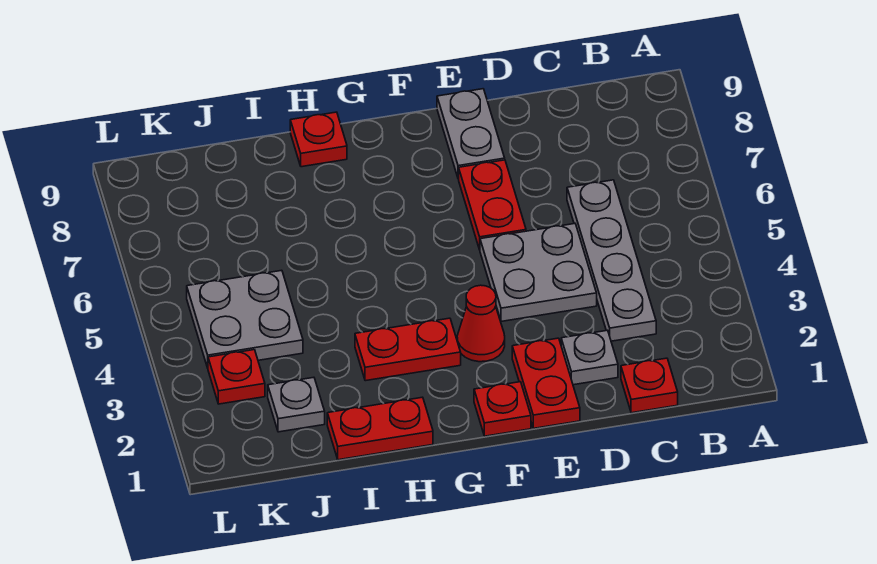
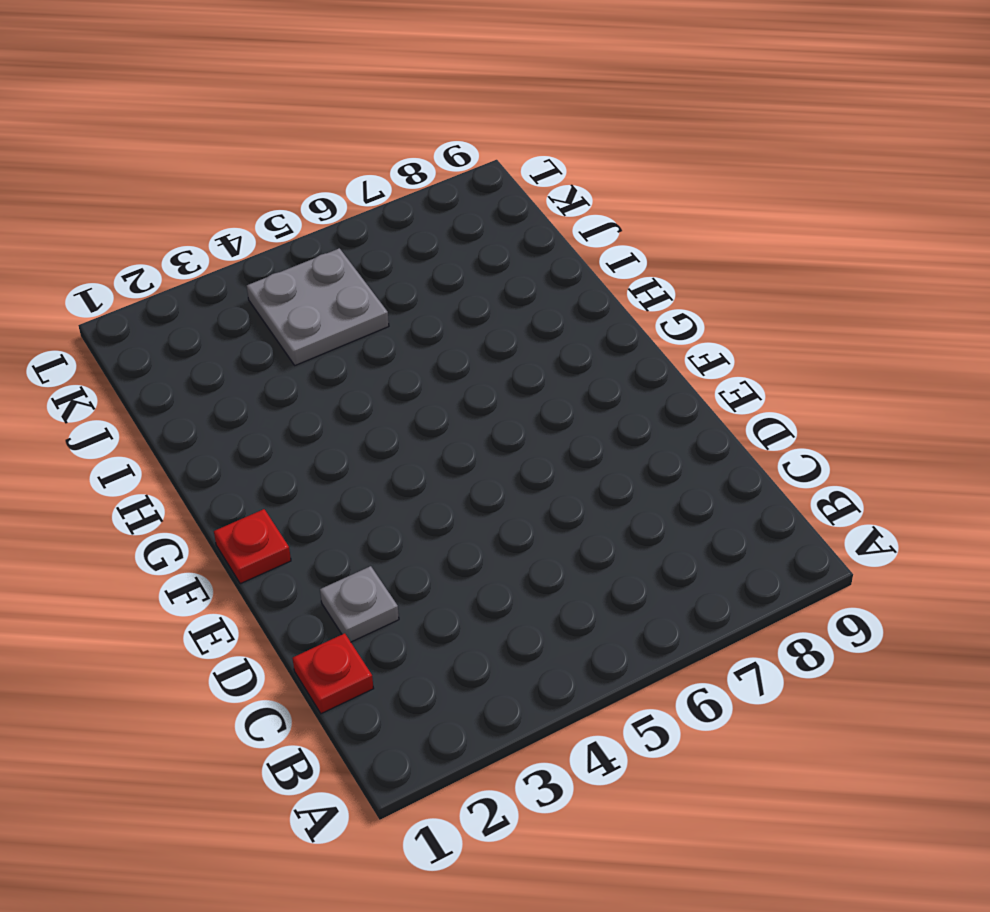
none -> grey plate C3:C6 level 1
none -> grey plate D4:E5 level 1
none -> red plate E1:E2 level 1

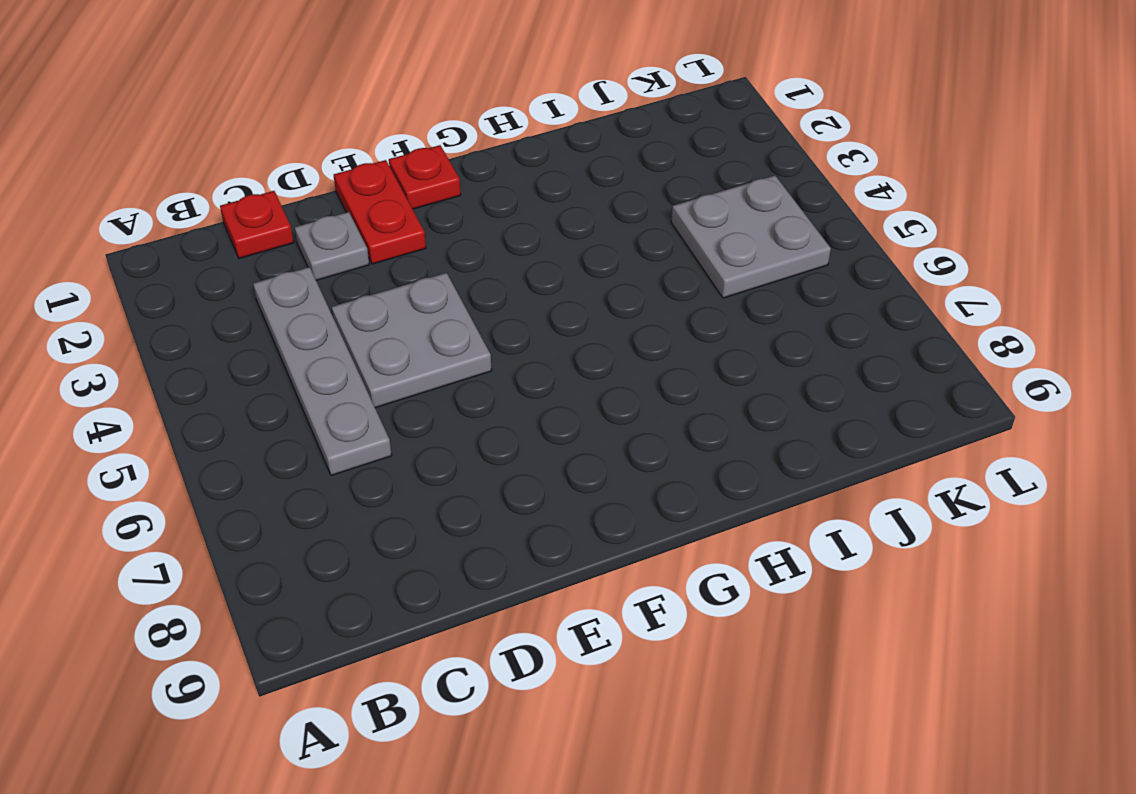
none -> red plate E6:E7 level 1
none -> grey plate E8:E9 level 1
none -> red cone F3 level 1

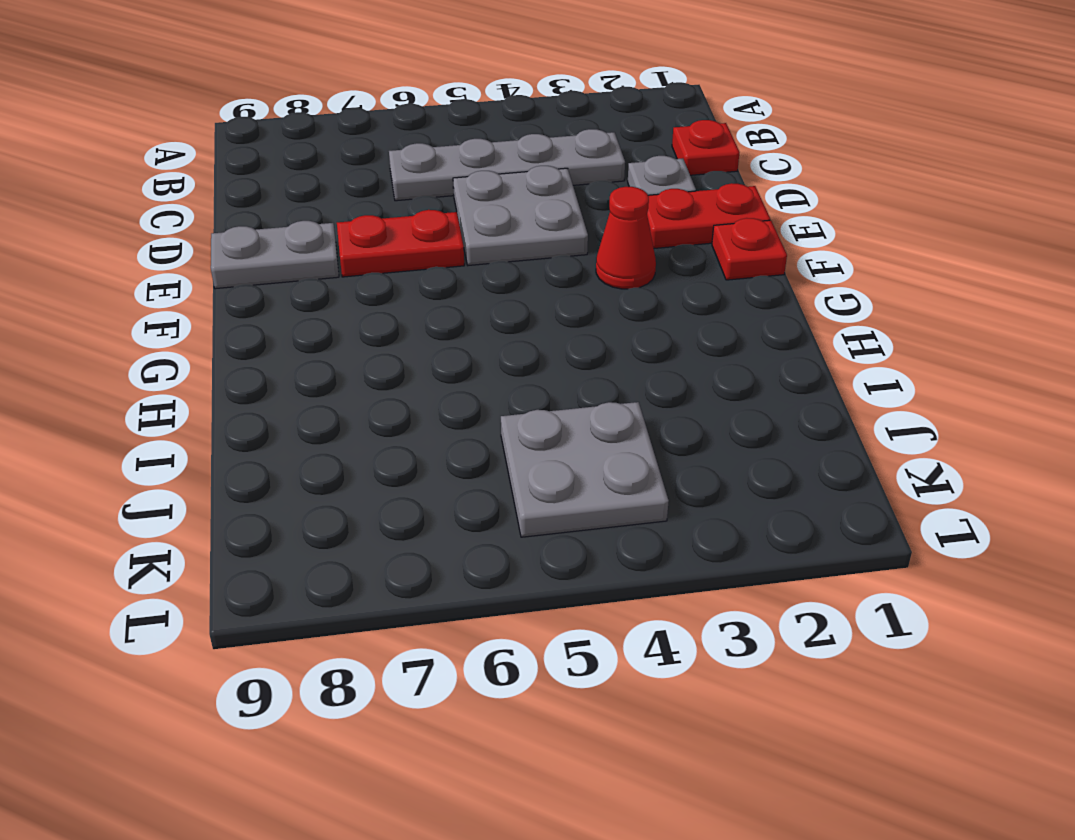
none -> red plate G3:H3 level 1
none -> red plate H1:I1 level 1
none -> red plate H9 level 1

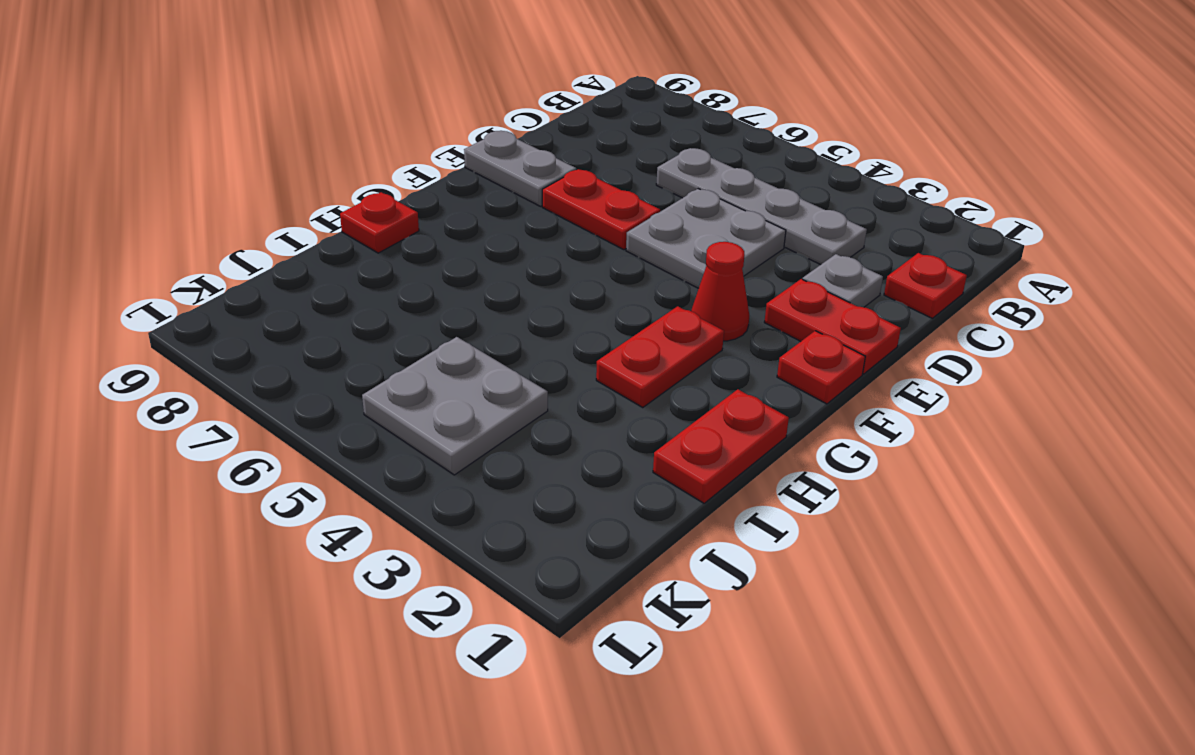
none -> grey plate J2 level 1
none -> red plate K3 level 1

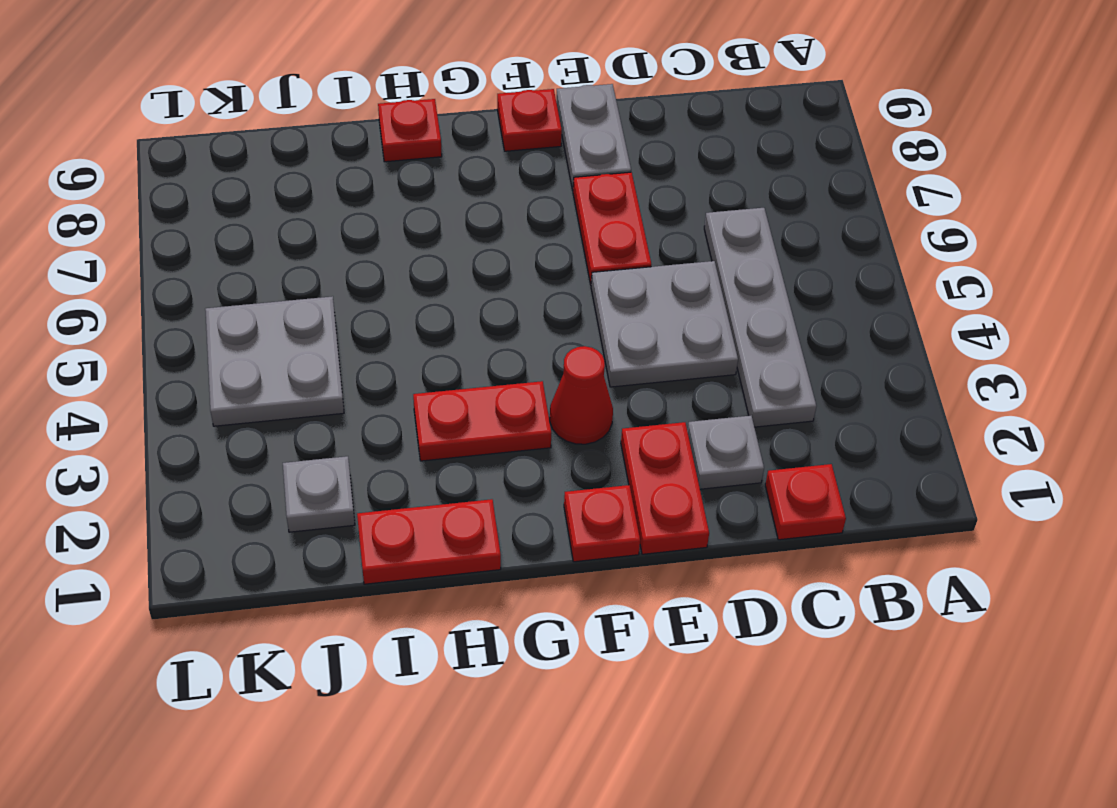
red plate F9 level 1 -> red plate K3 level 1

